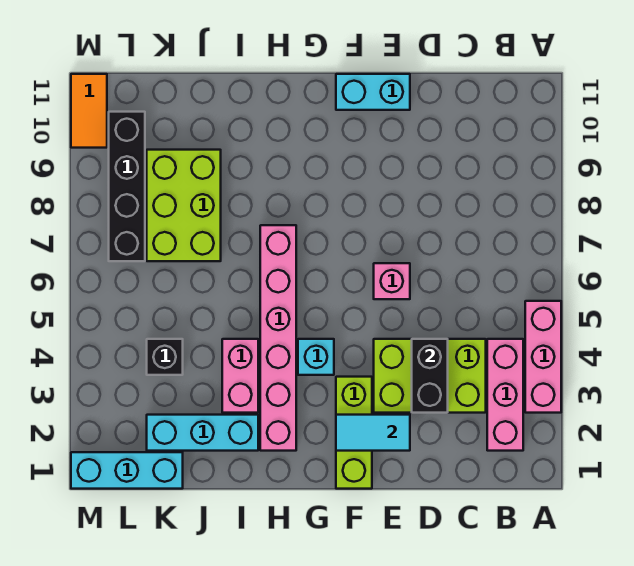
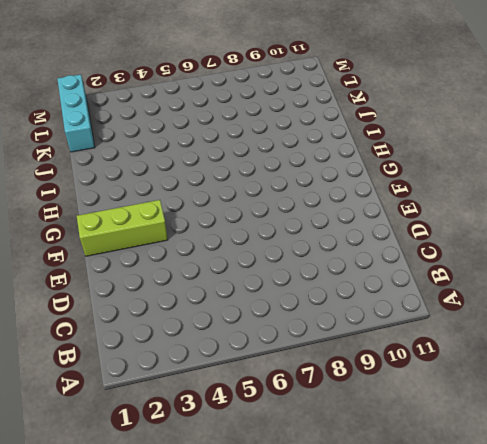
none -> pink brick A3:A5 level 1
none -> pink brick B2:B4 level 1
none -> lime brick C3:E4 level 1

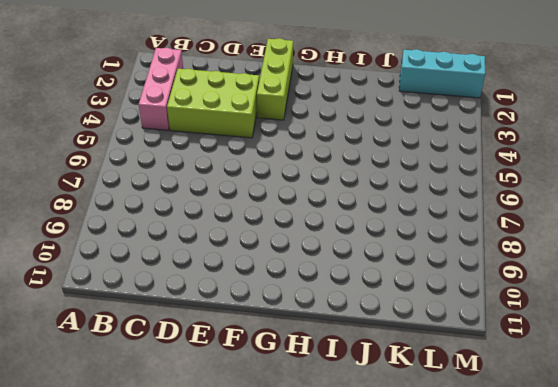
none -> pink brick A3:A5 level 1
none -> pink brick E6 level 1
none -> cyan brick E11:F11 level 1

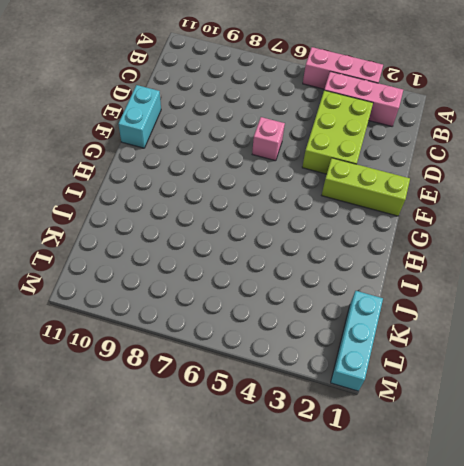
none -> cyan brick G4 level 1
none -> pink brick H2:H7 level 1
none -> cyan brick I2:K2 level 1

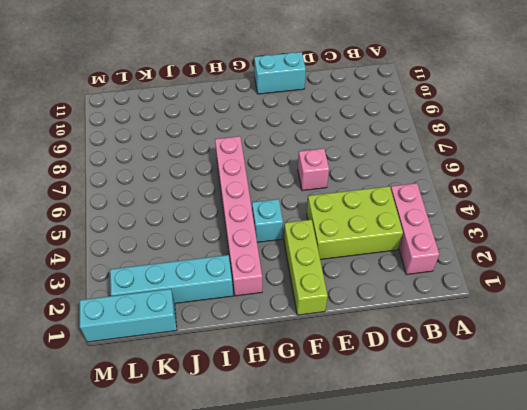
cyan brick I2:L2 level 1 -> cyan brick I2:K2 level 1
none -> pink brick A3:A5 level 1
none -> pink brick I3:I4 level 1
none -> lime brick J7:K9 level 1

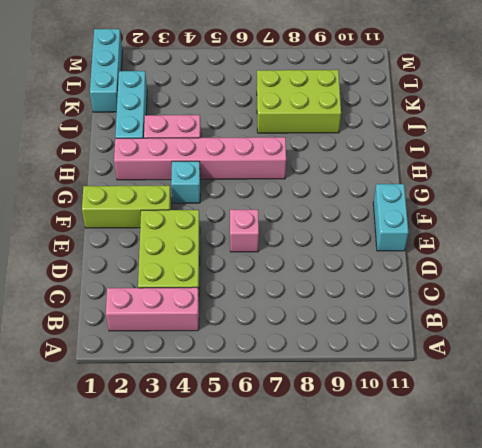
none -> pink brick A3:A5 level 1
none -> black brick K4 level 1
none -> black brick L7:L10 level 1

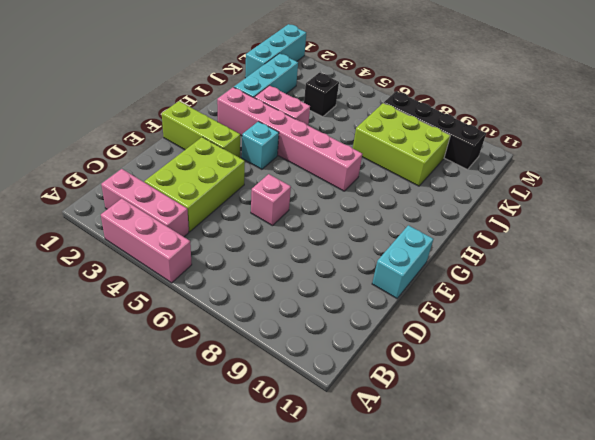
none -> orange tile M10:M11 level 1
none -> black brick D3:D4 level 2
none -> cyan tile E2:F2 level 2

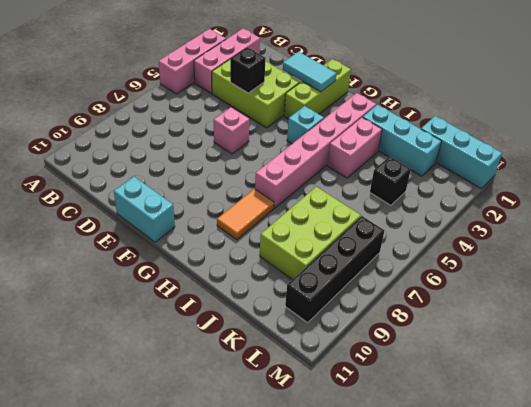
black brick D4 level 2 -> black brick D3:D4 level 2
orange tile H8:H9 level 1 -> orange tile M10:M11 level 1

